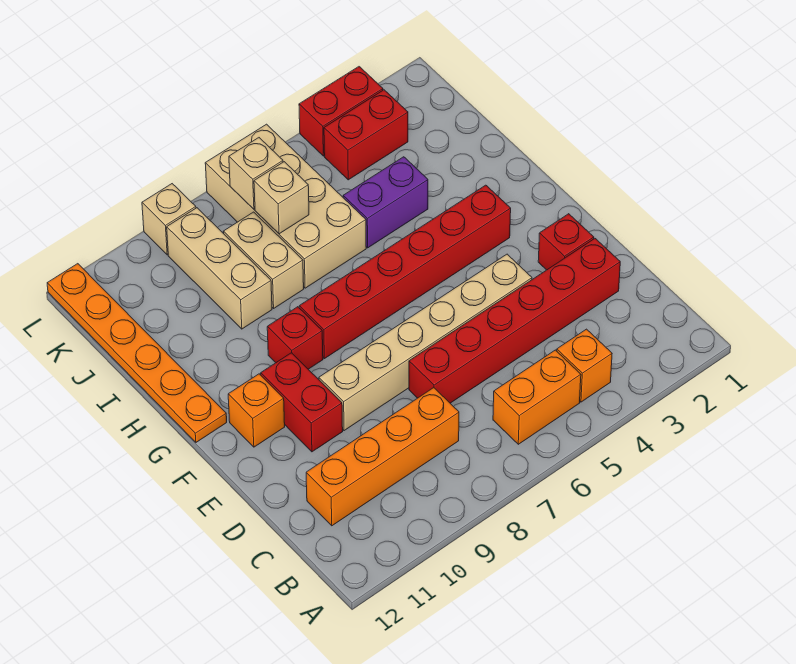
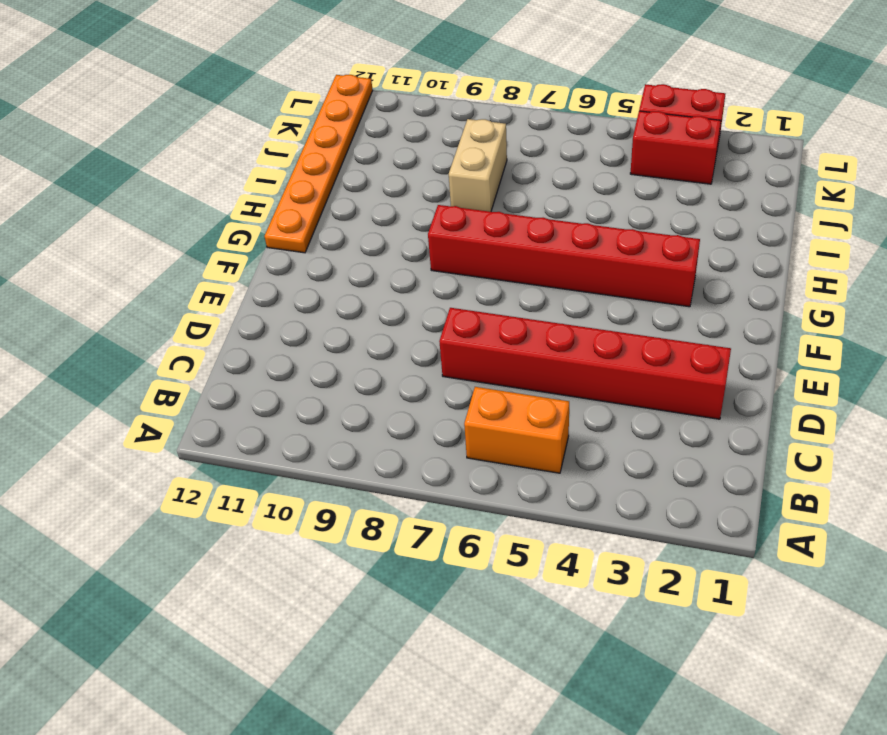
none -> orange brick B4 level 1
none -> orange brick C8:C11 level 1
none -> red brick E2 level 1

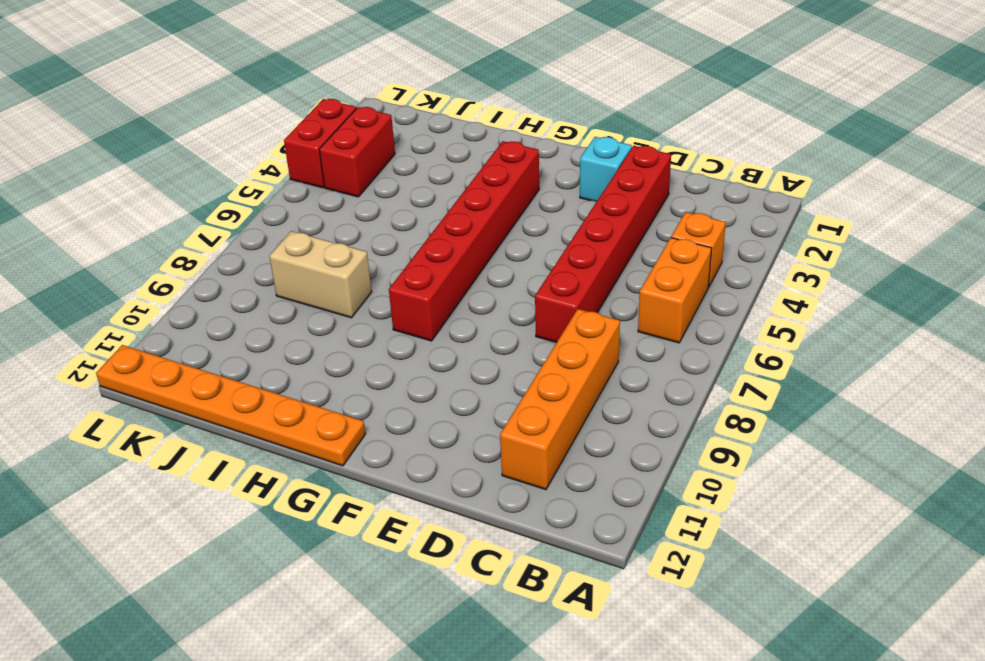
cyan brick E2 level 1 -> red brick E2 level 1
none -> tan brick E4:E9 level 1
none -> red brick E10:F10 level 1
none -> orange brick F11 level 1

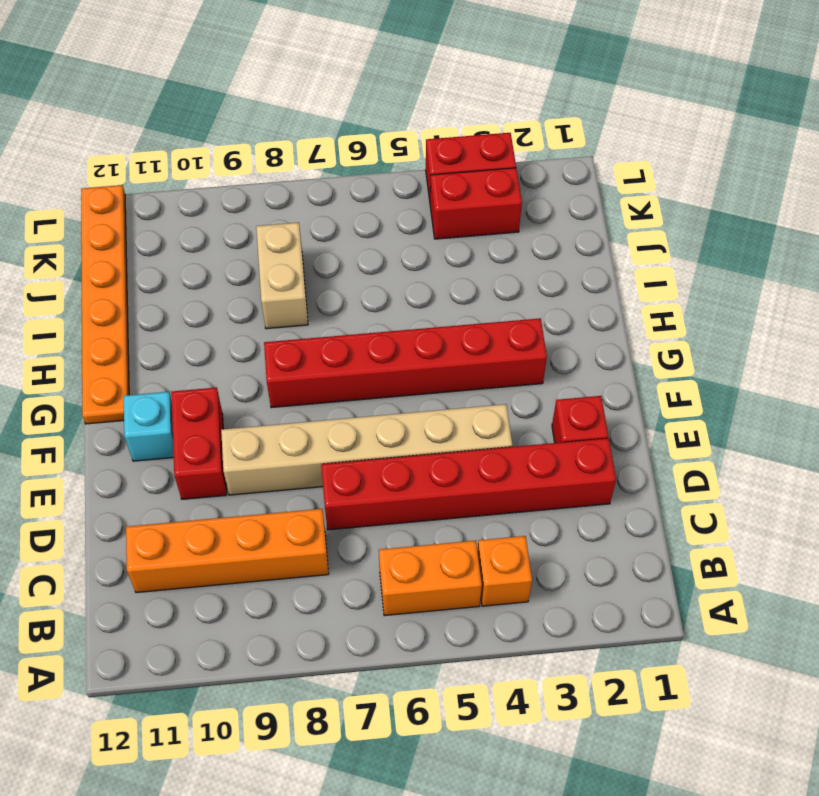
cyan brick F11 level 1 -> orange brick F11 level 1
none -> red brick G9 level 1
none -> purple brick I4:I5 level 1
none -> tan brick I6:L7 level 1

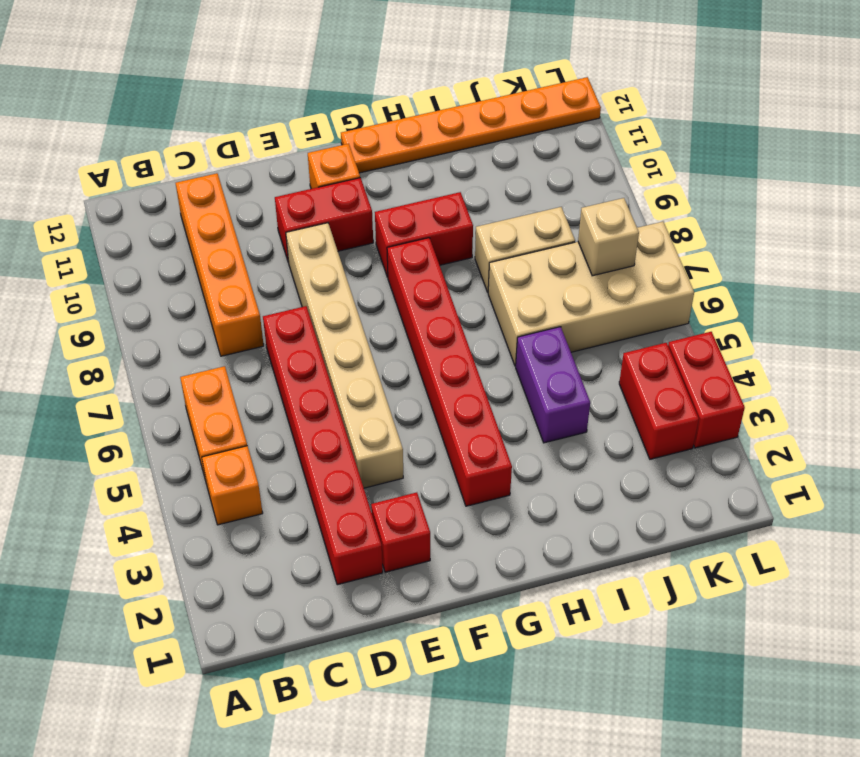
red brick G9:H9 level 1 -> red brick G9 level 1
none -> tan brick I9:K9 level 1
none -> tan brick L9 level 1
none -> tan brick J7 level 2

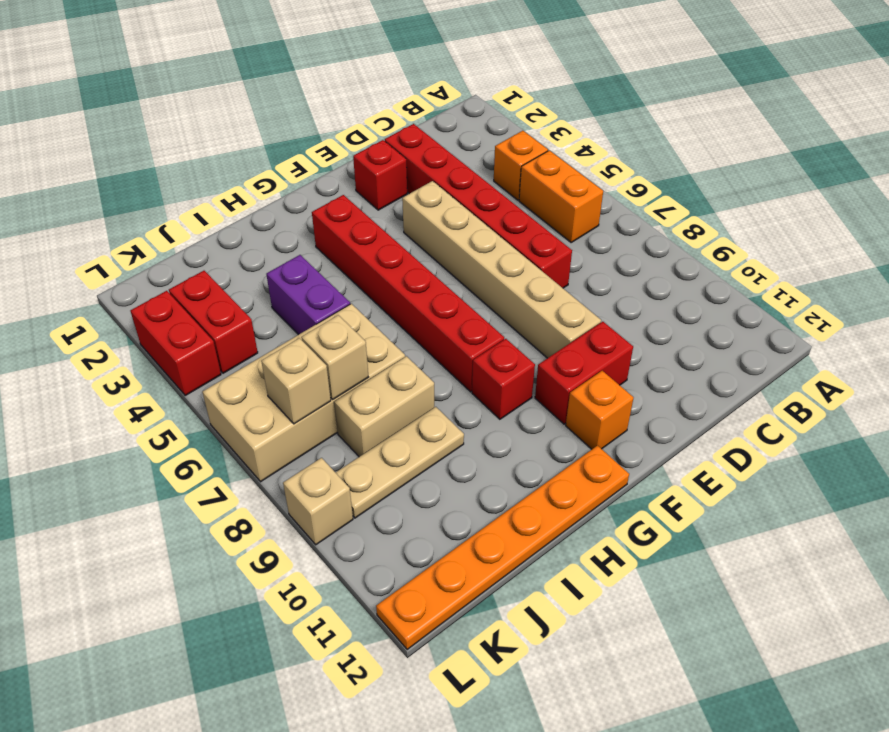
tan plate I9:K9 level 1 -> tan brick I9:K9 level 1
none -> orange brick C8:C11 level 1

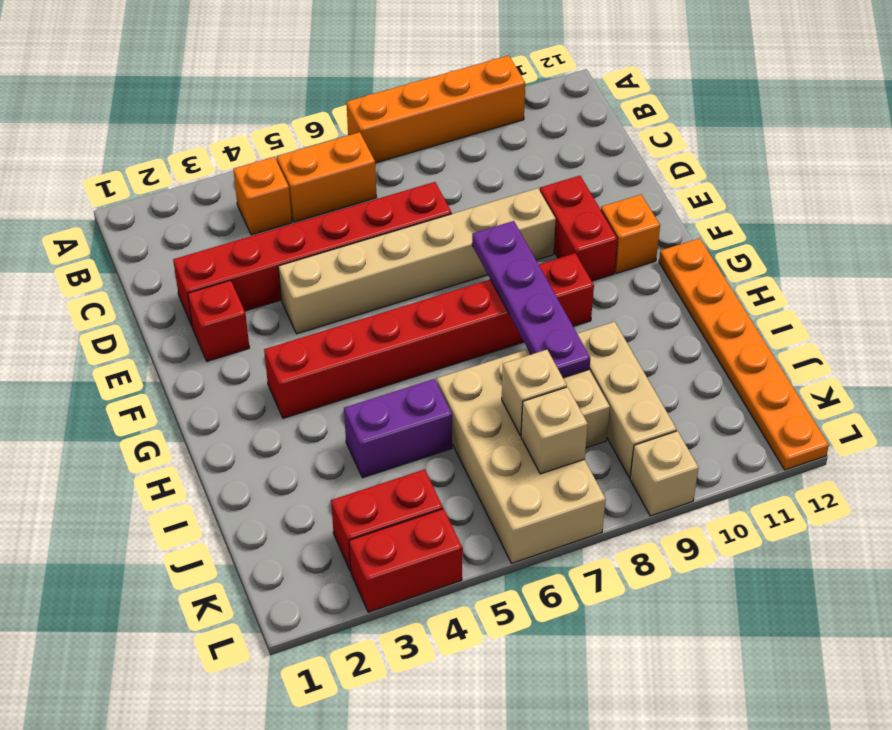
orange brick A7:A10 level 1 -> orange brick C8:C11 level 1
purple plate F8:I8 level 2 -> none

